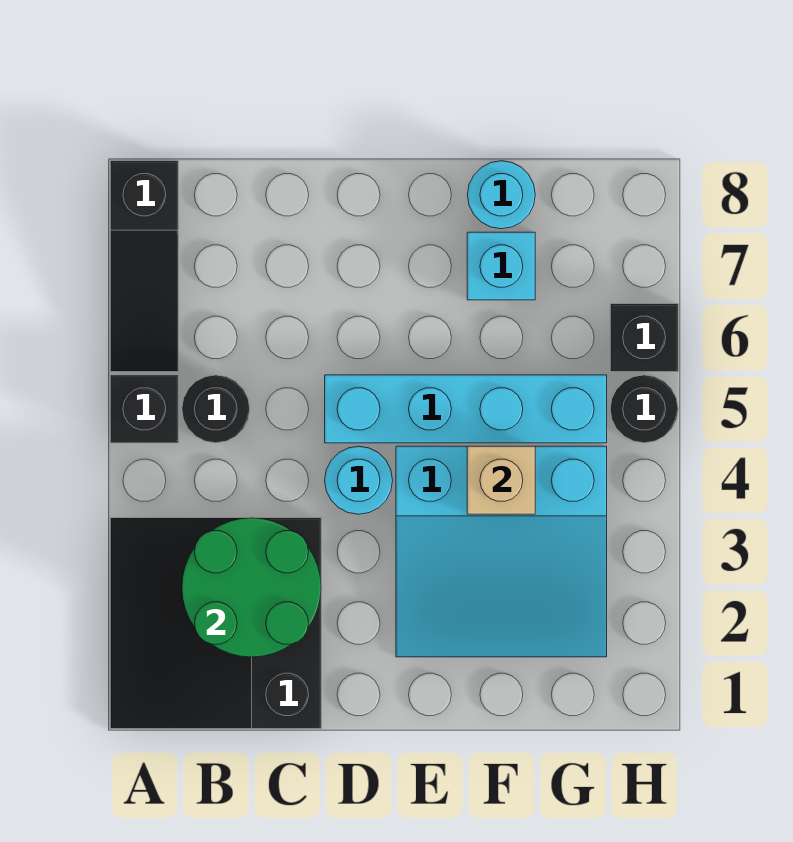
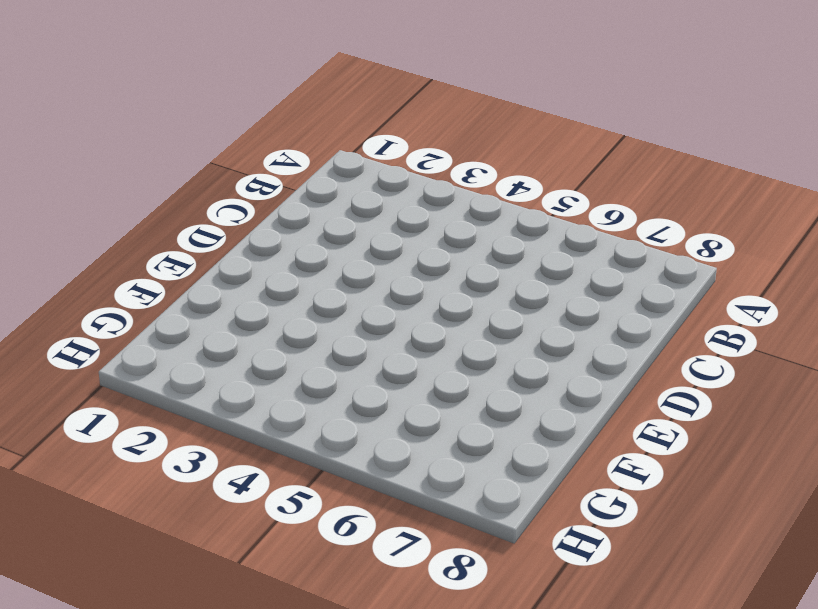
none -> black slope A1:C3 level 1 top C
none -> black brick A5 level 1
none -> black slope A6:A8 level 1 top 8

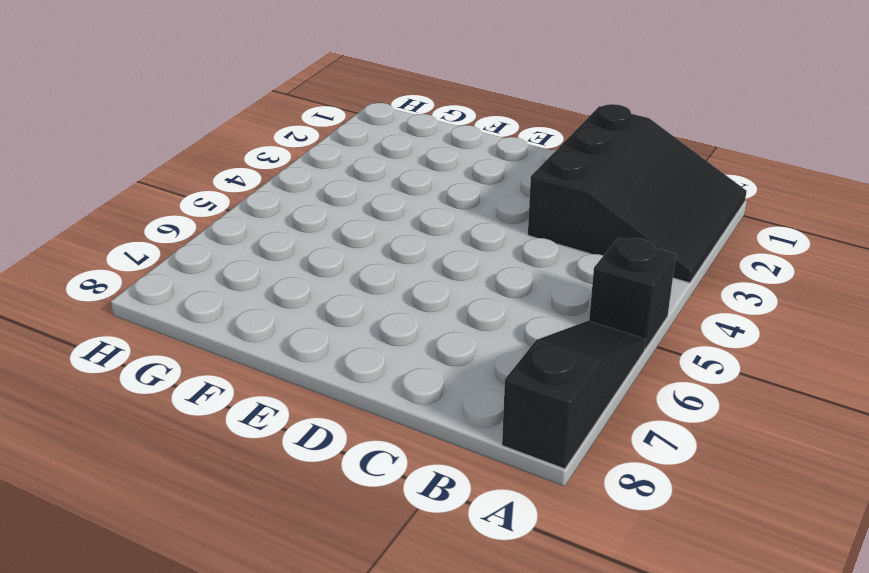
none -> black round brick B5 level 1
none -> cyan round brick D4 level 1
none -> cyan brick D5:G5 level 1

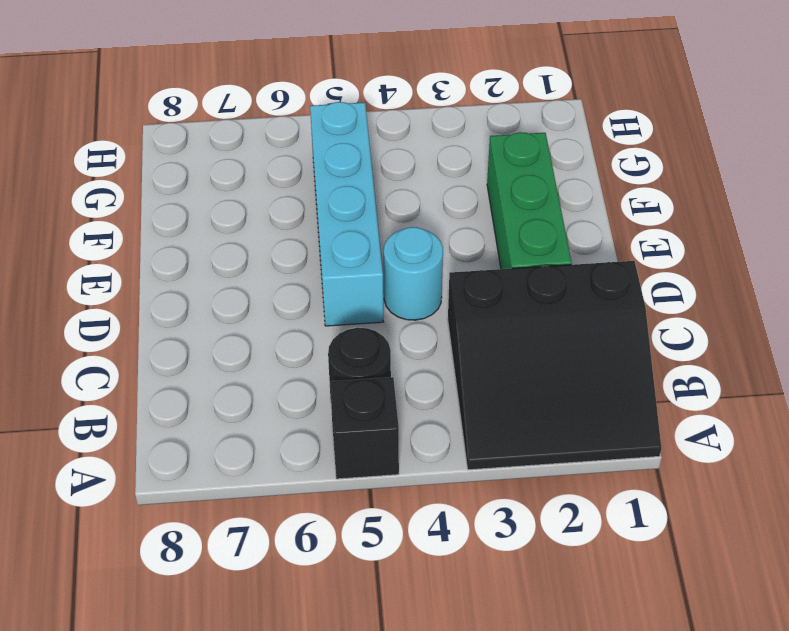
green brick D2:F2 level 1 -> cyan slope E2:G4 level 1 top 4
none -> black slope A6:A8 level 1 top 8
none -> cyan brick F7 level 1
none -> cyan round brick F8 level 1

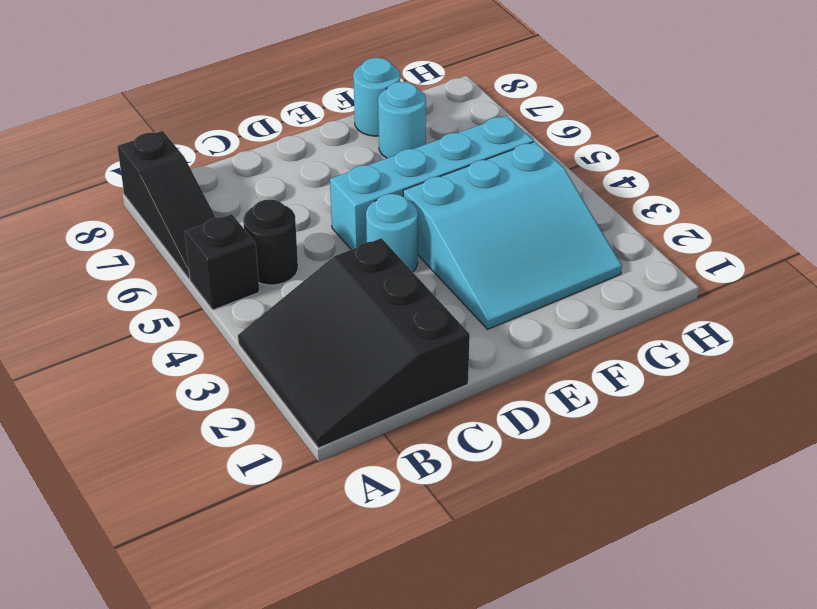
cyan round brick F7 level 1 -> cyan brick F7 level 1
none -> black round brick H5 level 1
none -> black brick H6 level 1
none -> green round brick B2:C3 level 2

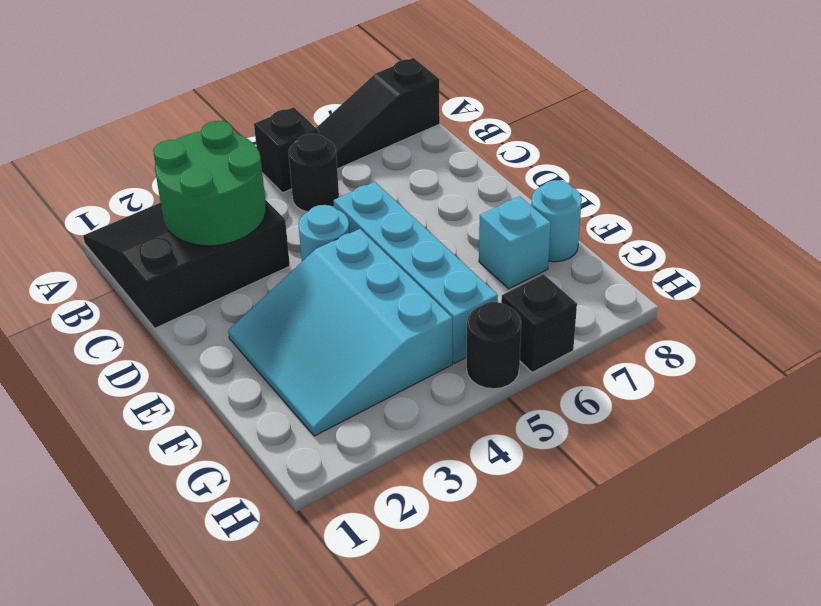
none -> tan brick F4 level 2

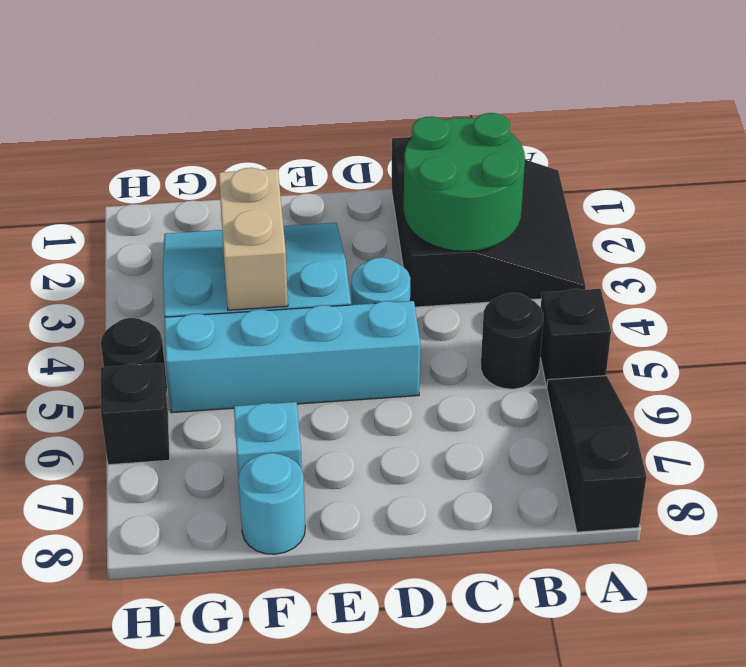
tan brick F3:F4 level 2 -> tan brick F4 level 2

